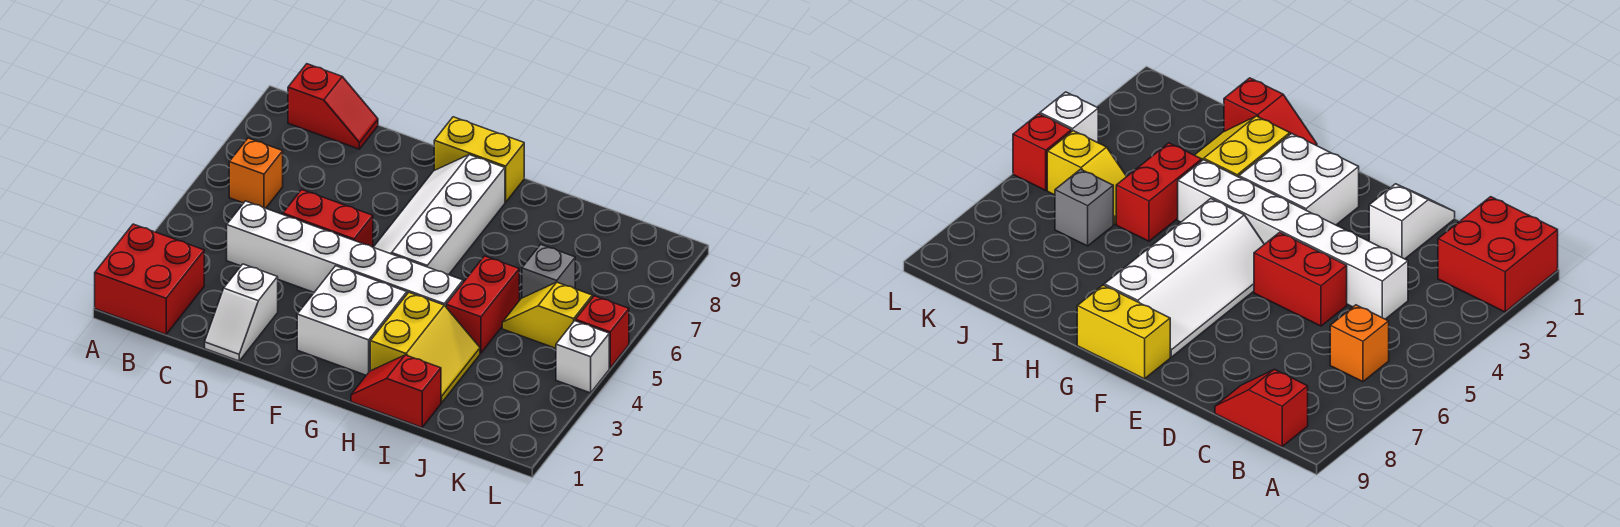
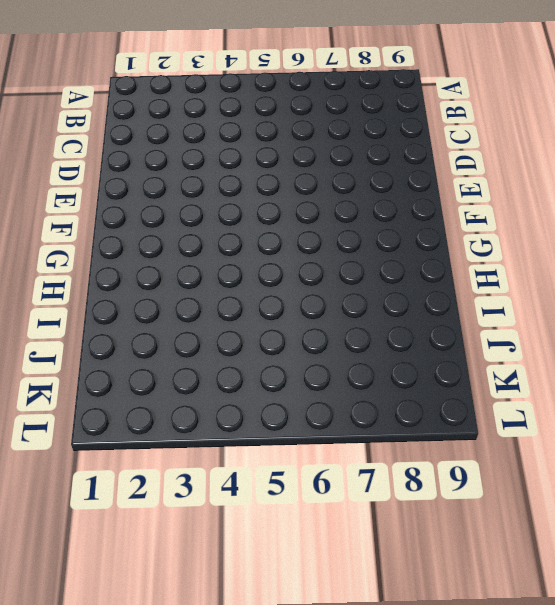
none -> red brick A1:B2 level 1
none -> orange brick B6 level 1
none -> red slope B9:C9 level 1 top B

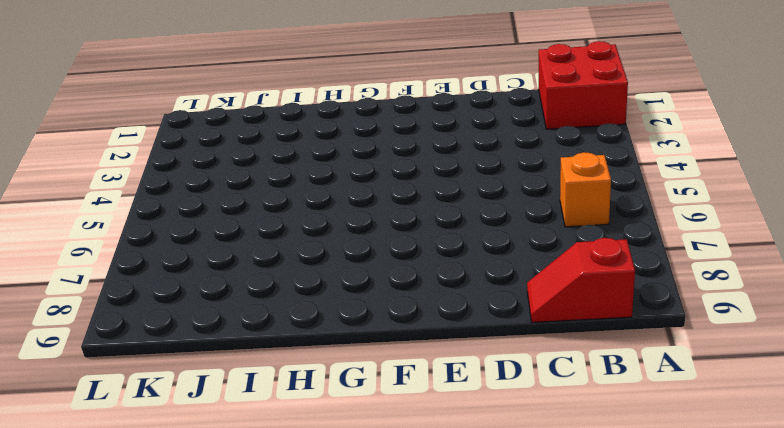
none -> white brick C4:H4 level 1
none -> white slope D1:D2 level 1 top 2
none -> red brick D5:E5 level 1

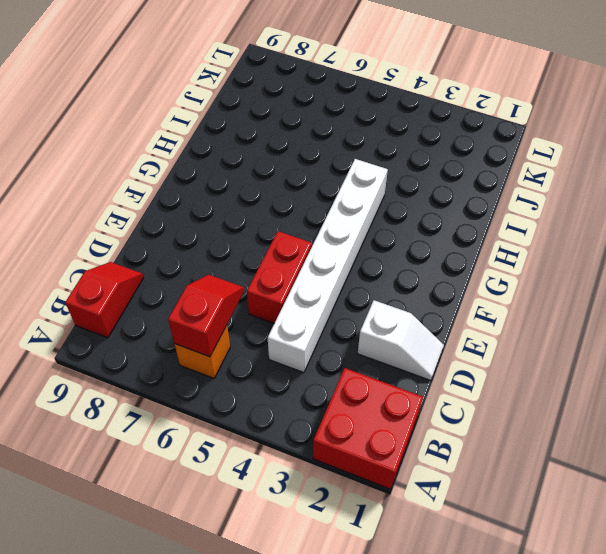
red slope B6:C6 level 2 top B -> red slope H1:I1 level 1 top I
none -> white brick F2:G3 level 1
none -> white slope F5:G8 level 1 top G
none -> yellow brick F9:G9 level 1

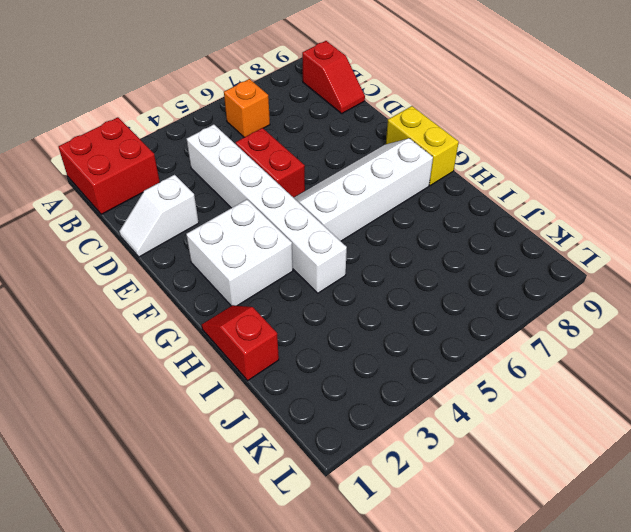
none -> yellow slope H2:I3 level 1 top H
none -> red brick I4:I5 level 1
none -> yellow slope J5:K5 level 1 top K

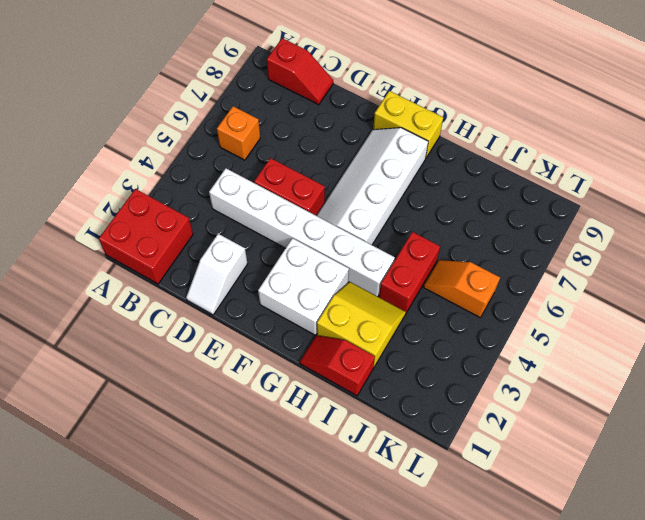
yellow slope H2:I3 level 1 top 2 -> yellow slope H2:I3 level 1 top H
orange slope J5:K5 level 1 top K -> yellow slope J5:K5 level 1 top K
none -> grey brick J6 level 1
none -> white brick L4 level 1
none -> red brick L5 level 1

